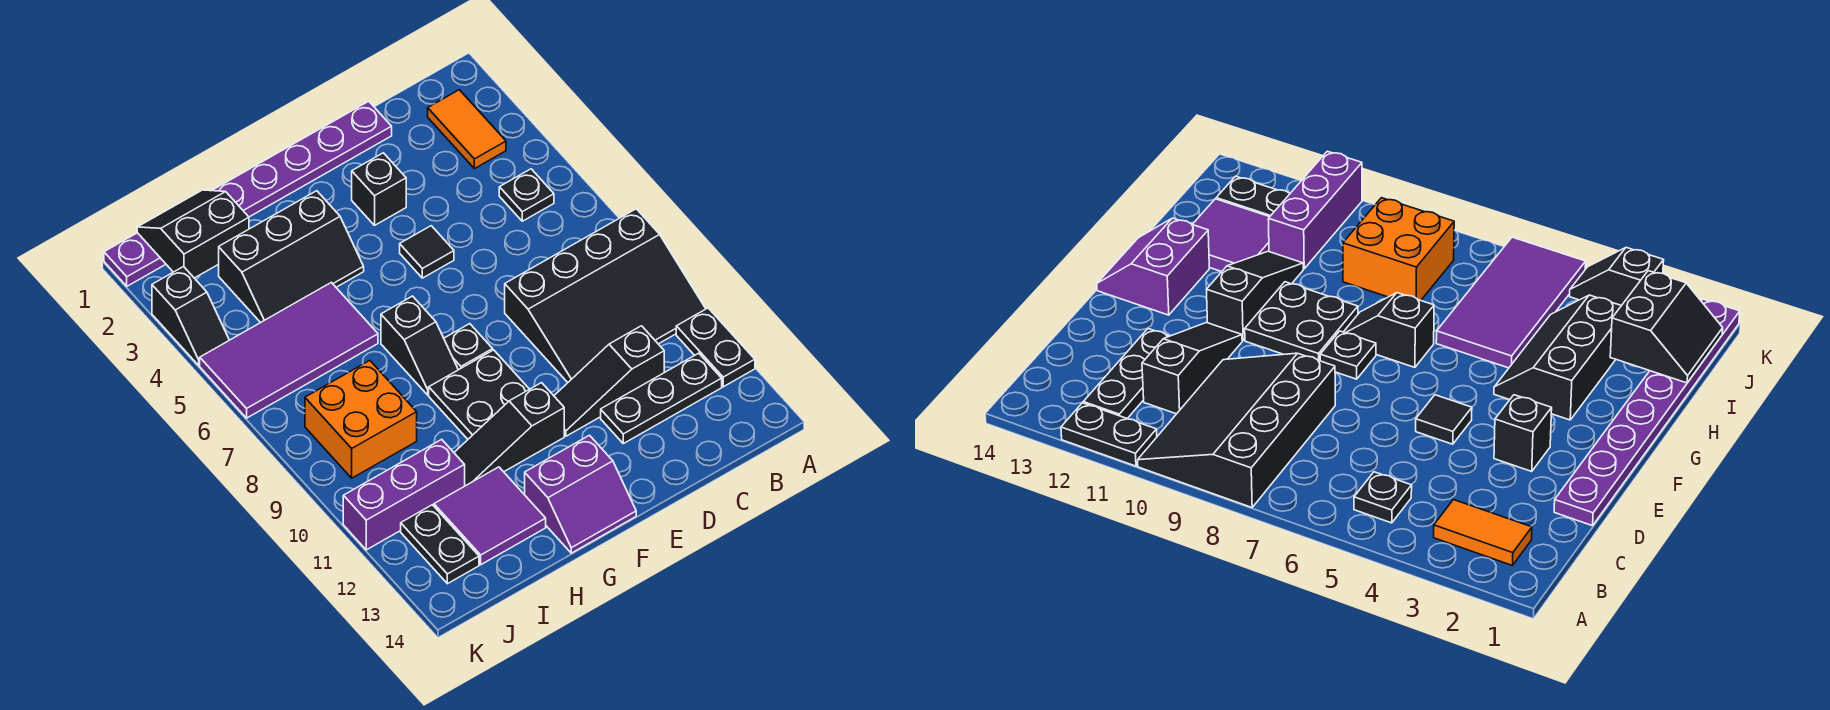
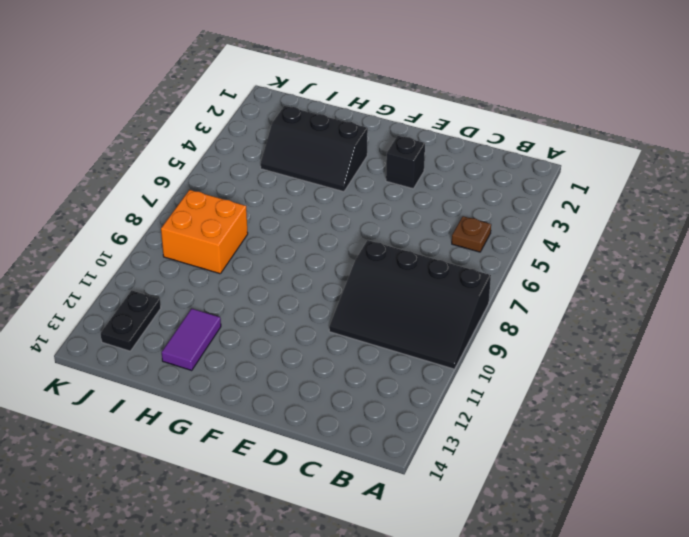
brown plate B5 level 1 -> black plate B5 level 1
purple tile H12:H13 level 1 -> purple tile H12:I13 level 1
none -> black plate A11:A12 level 1
none -> orange tile B2:B3 level 1
none -> black plate B12:D12 level 1

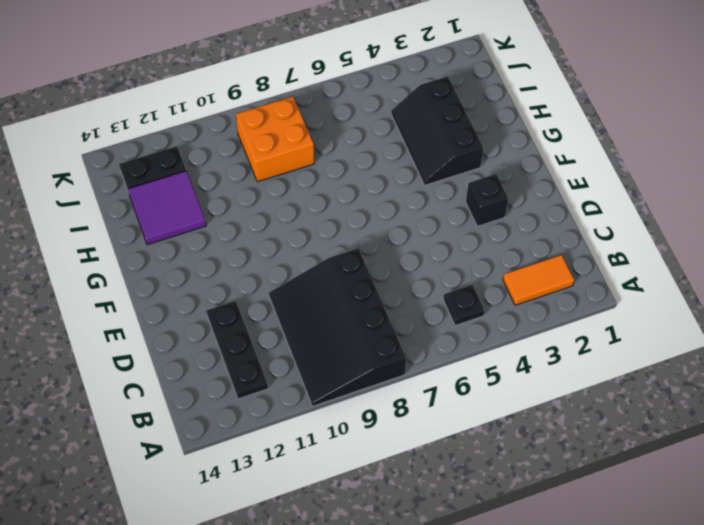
none -> black plate A11:A12 level 1
none -> black slope C11:E11 level 1 top C
none -> purple plate D1:K1 level 1

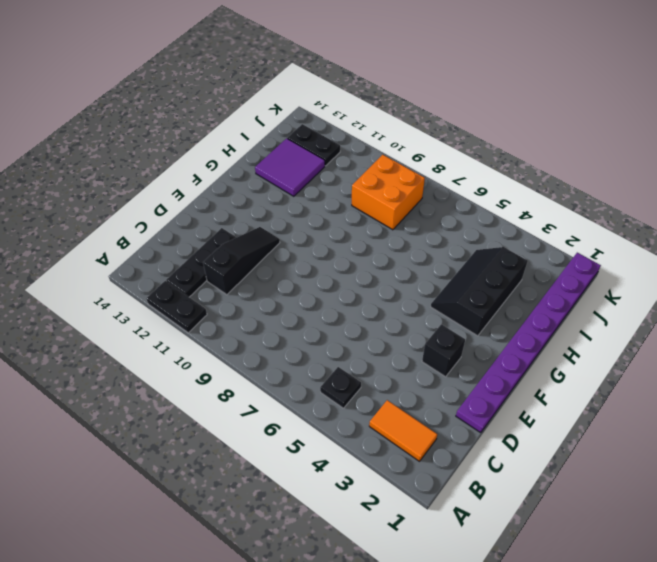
none -> black slope A8:D10 level 1 top 8
none -> black tile E5 level 1
none -> black plate F8 level 1

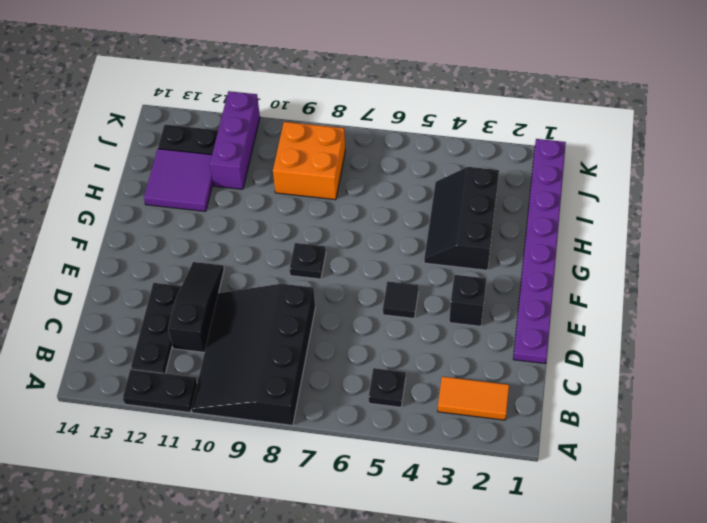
none -> black plate F9:G10 level 1
none -> black slope F11:H11 level 1 top F
none -> purple slope F13:G14 level 1 top 13

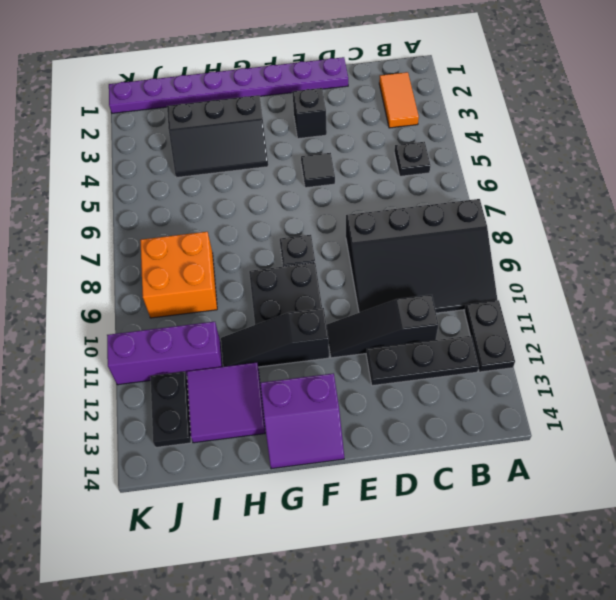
none -> black slope G7:G8 level 1 top 7
none -> purple tile H5:K6 level 1
none -> black slope K3:K4 level 1 top 3

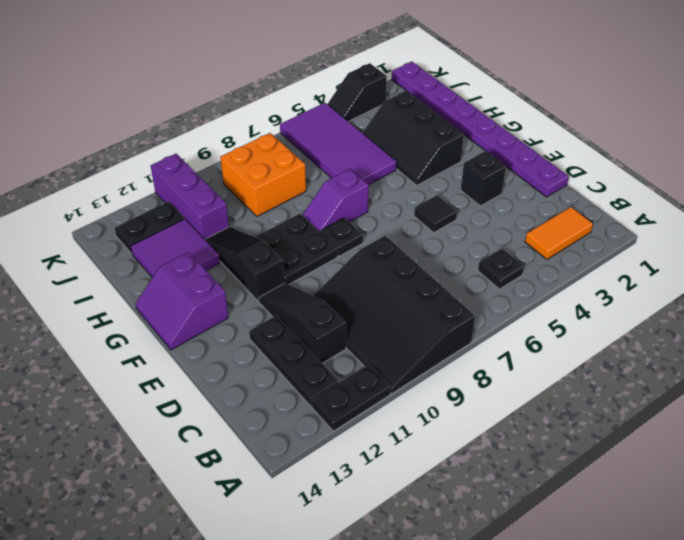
purple slope G7:G8 level 1 top 7 -> black slope G7:G8 level 1 top 7
none -> black slope I1:J2 level 2 top 2

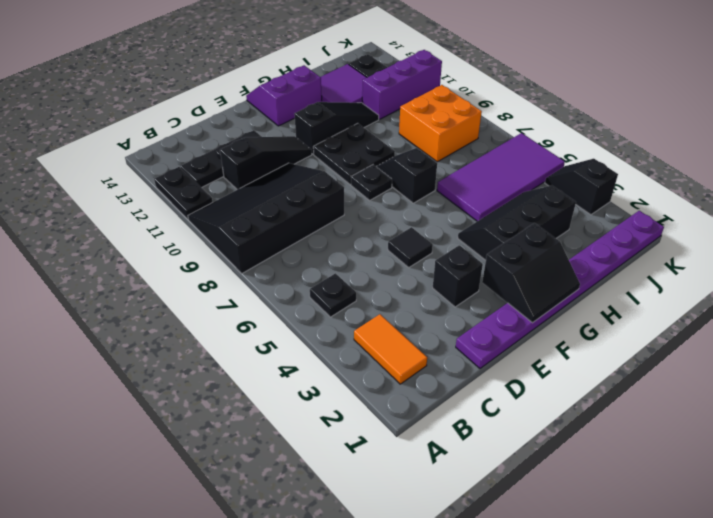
black slope F1:G2 level 2 top 2 -> black slope I1:J2 level 2 top 2

